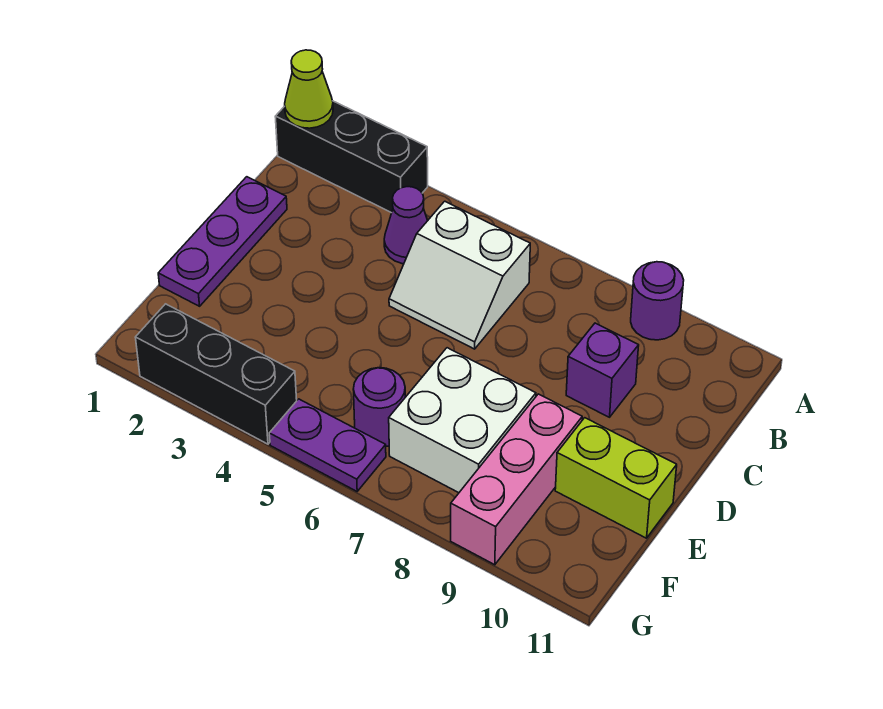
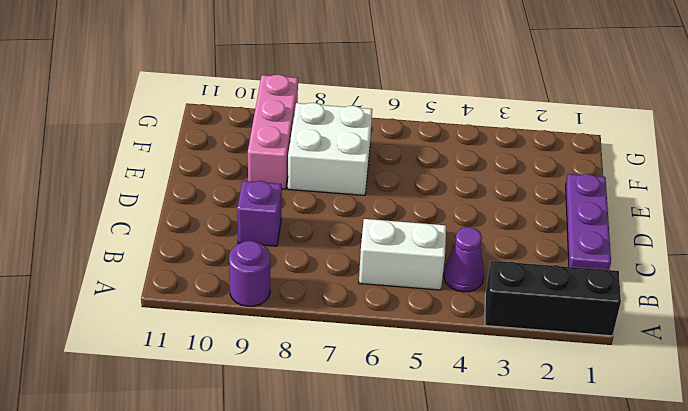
none -> lime brick E10:E11 level 1
none -> purple round brick F6 level 1
none -> black brick G2:G4 level 1

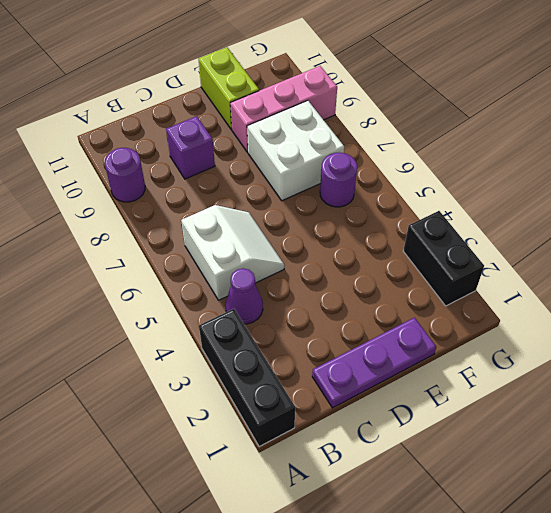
black brick G2:G3 level 1 -> black brick G2:G4 level 1
none -> purple plate G5:G6 level 1
none -> lime cone A1 level 2

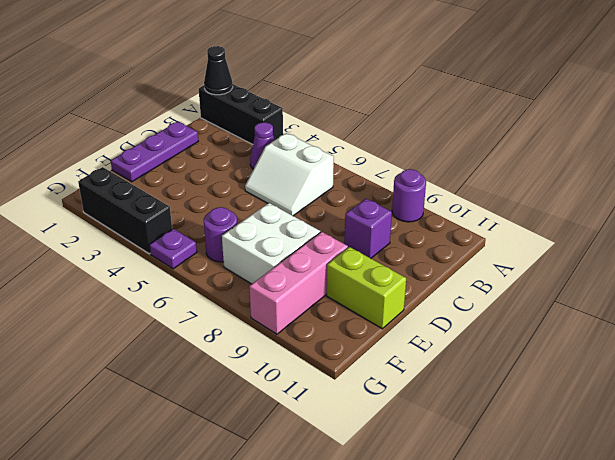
black cone A1 level 2 -> lime cone A1 level 2
purple plate G5 level 1 -> purple plate G5:G6 level 1

